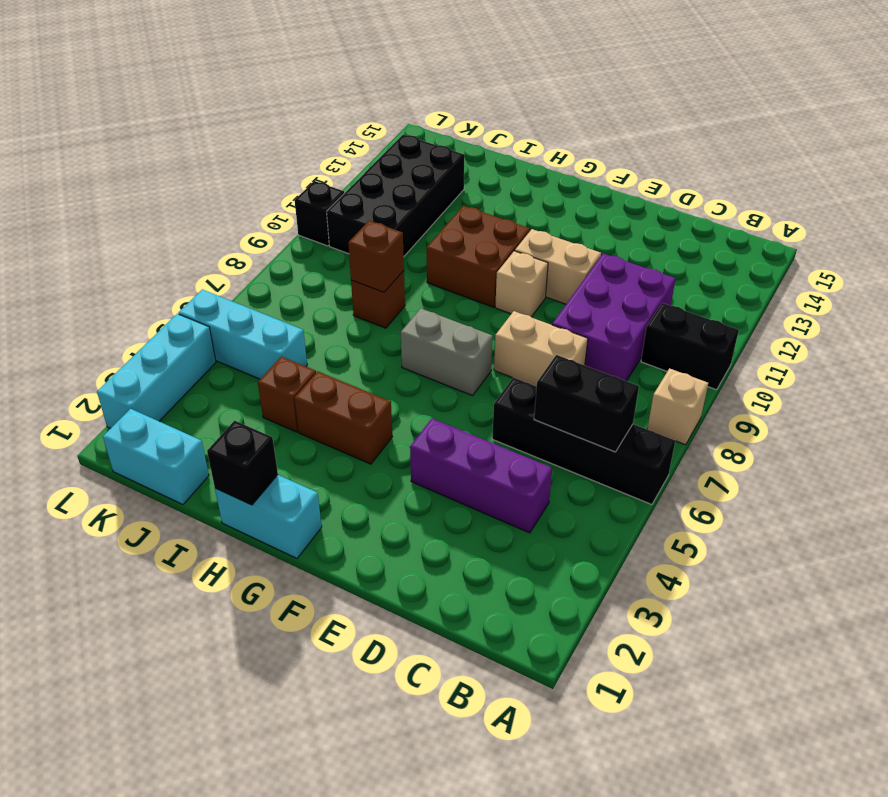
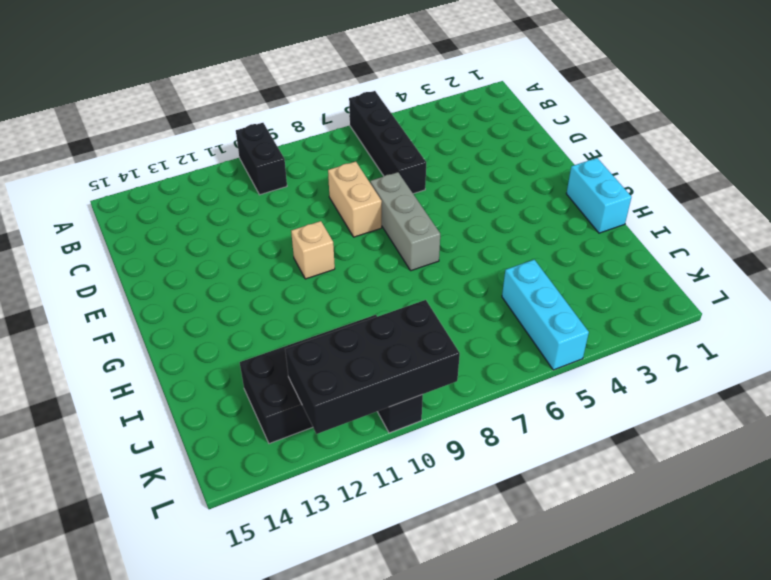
grey brick E7:G7 level 1 -> grey brick F7:G7 level 1
black brick K9:L12 level 2 -> none
none -> tan brick A8 level 1
none -> purple brick C4:E4 level 1
none -> purple brick C9:D11 level 1

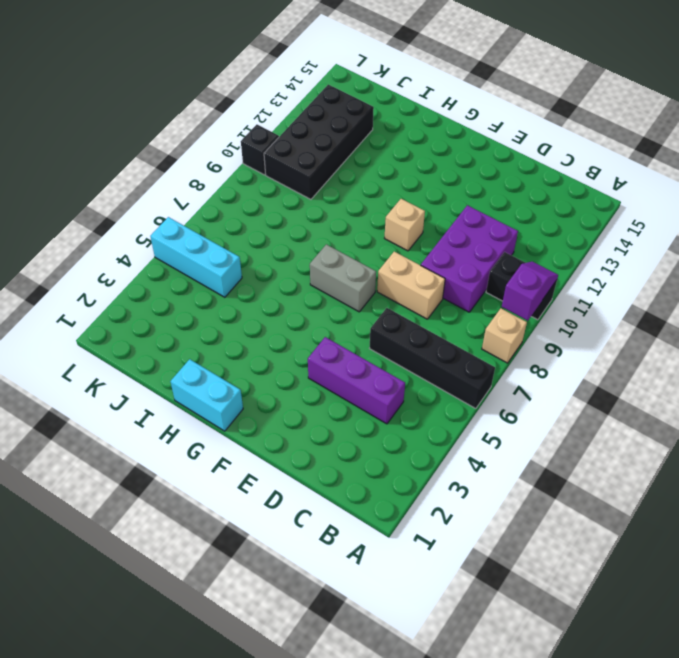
purple slope A9:A10 level 2 top 9 -> none
none -> tan brick E11:F11 level 1
none -> brown brick G4:H4 level 1
none -> brown brick G10:H11 level 1

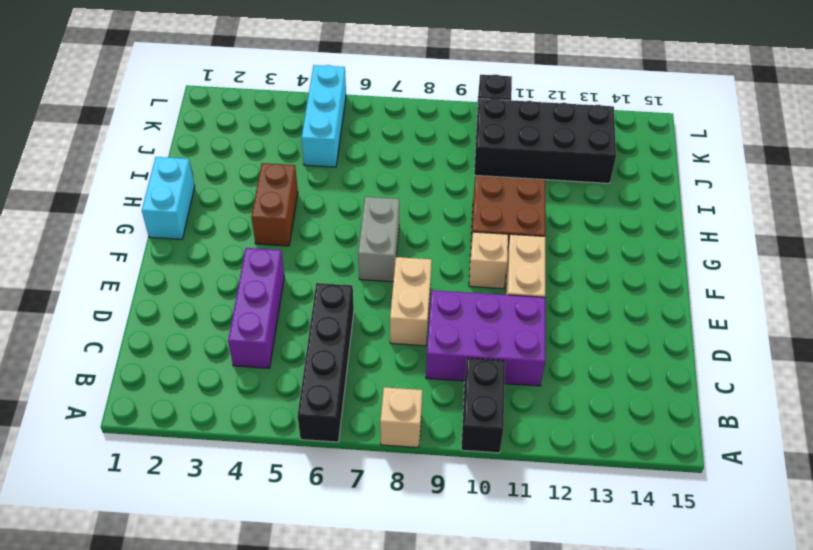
none -> brown brick I4 level 1
none -> brown brick I8 level 1
none -> cyan brick J1:K1 level 1

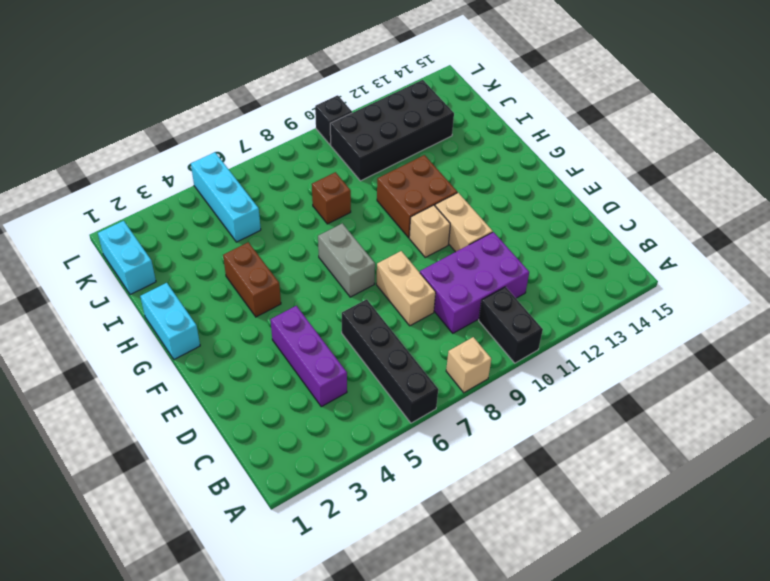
none -> brown brick I4 level 1
none -> cyan brick L2:L4 level 1
none -> black brick B6:C6 level 2

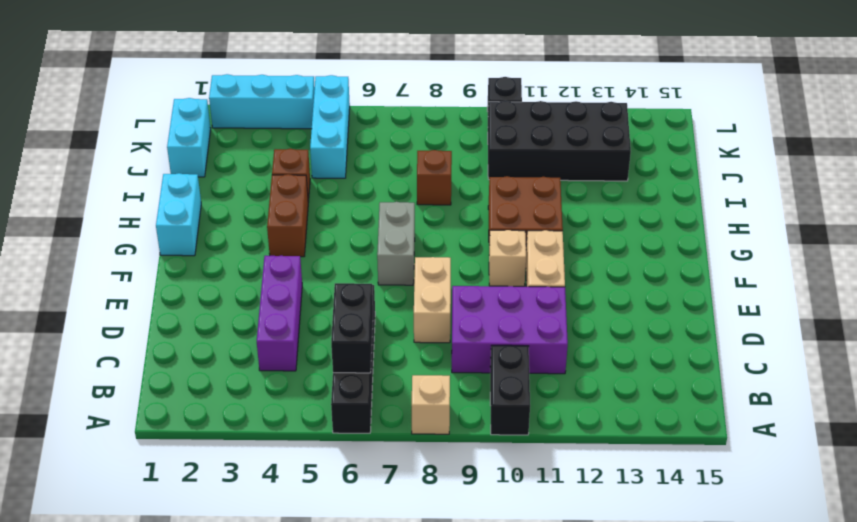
none -> black brick H1 level 2
none -> brown brick I8 level 2

